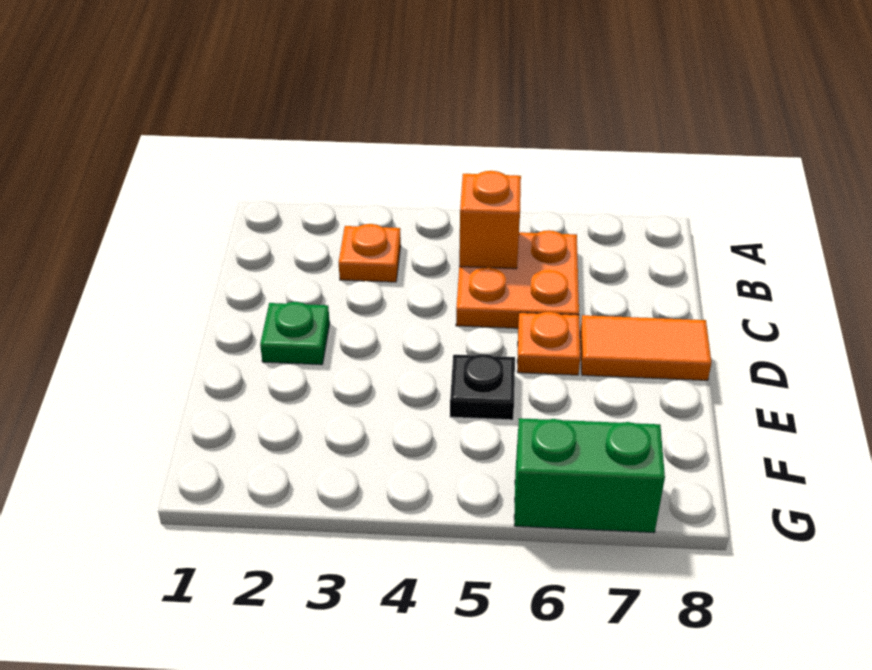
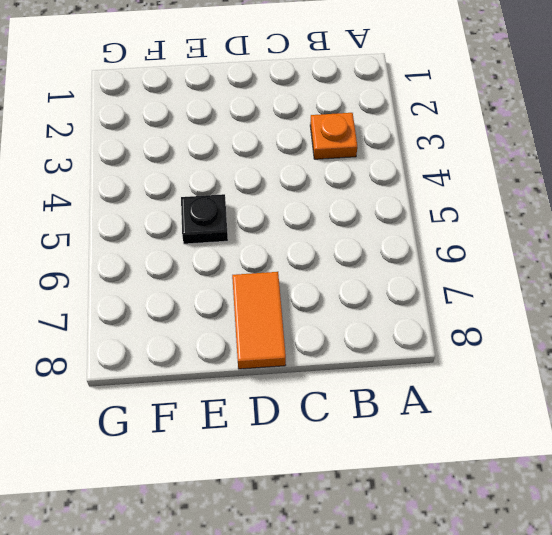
none -> orange plate B5:C6 level 1
none -> green plate D2 level 1

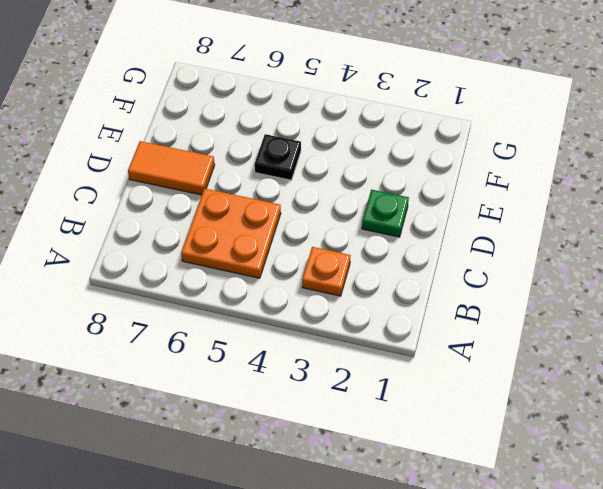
none -> orange plate D6 level 1
none -> green brick G6:G7 level 1

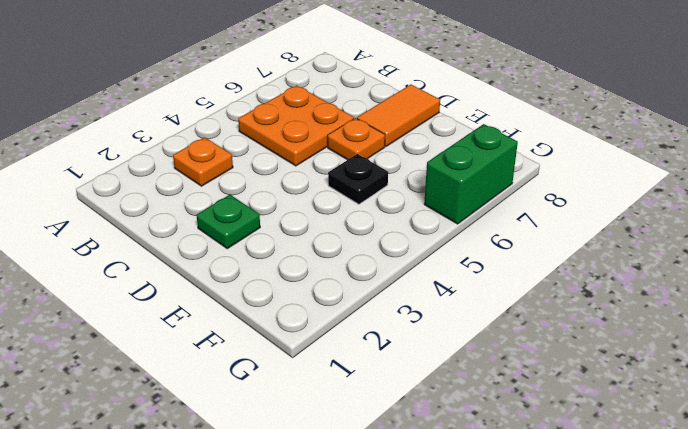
none -> orange brick B5 level 2

